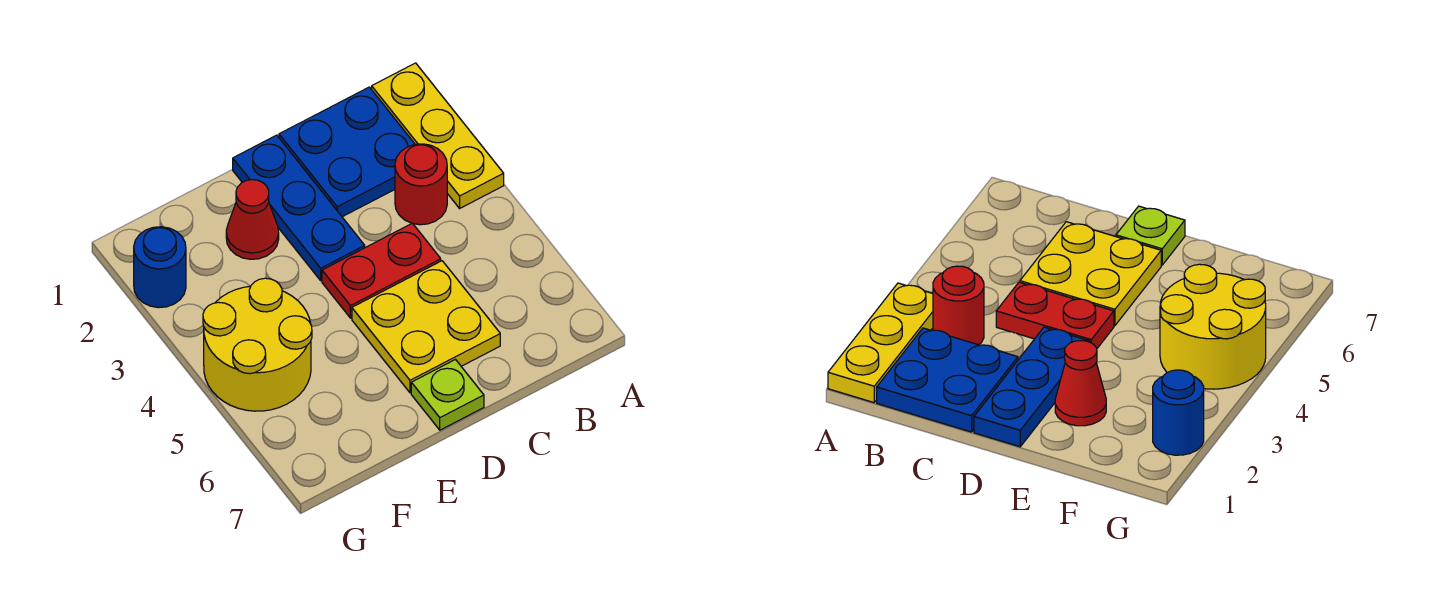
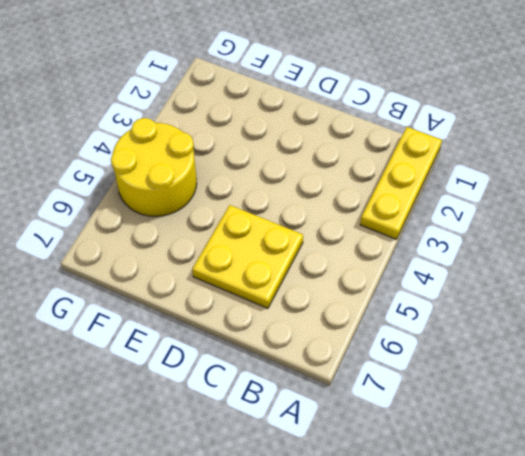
none -> blue plate B1:C2 level 1
none -> red round brick B3 level 1

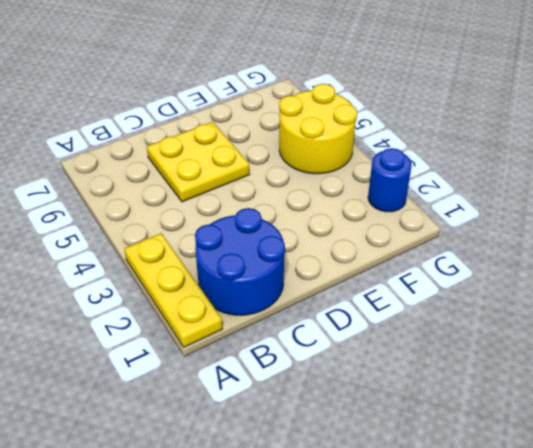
blue round brick B1:C2 level 1 -> blue plate B1:C2 level 1
none -> red round brick B3 level 1
none -> red plate C4:D4 level 1

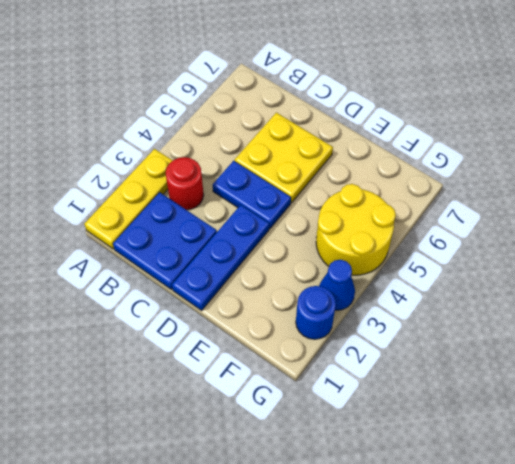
blue plate C4:D4 level 1 -> red plate C4:D4 level 1
blue cone G3 level 1 -> none
none -> lime plate D7 level 1
none -> red cone E2 level 1

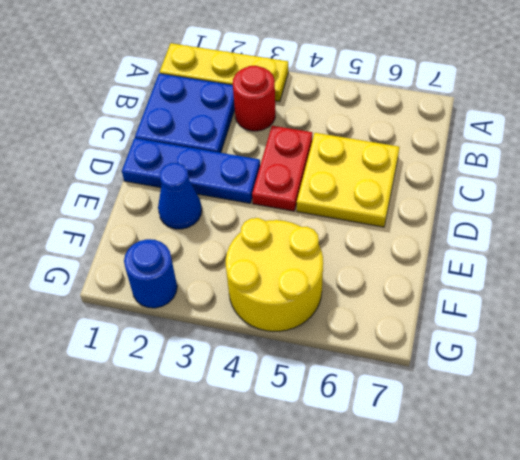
blue cone E2 level 1 -> red cone E2 level 1
none -> lime plate D7 level 1

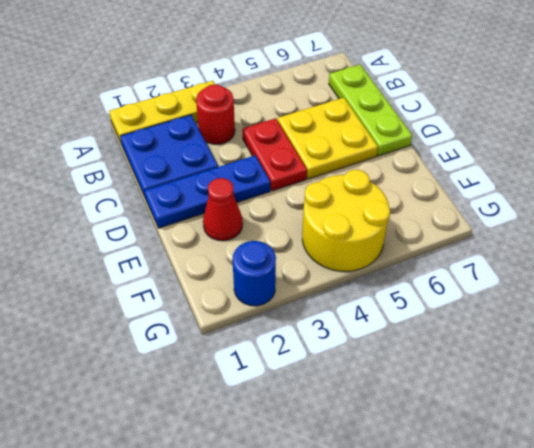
lime plate B7:D7 level 1 -> lime plate D7 level 1

